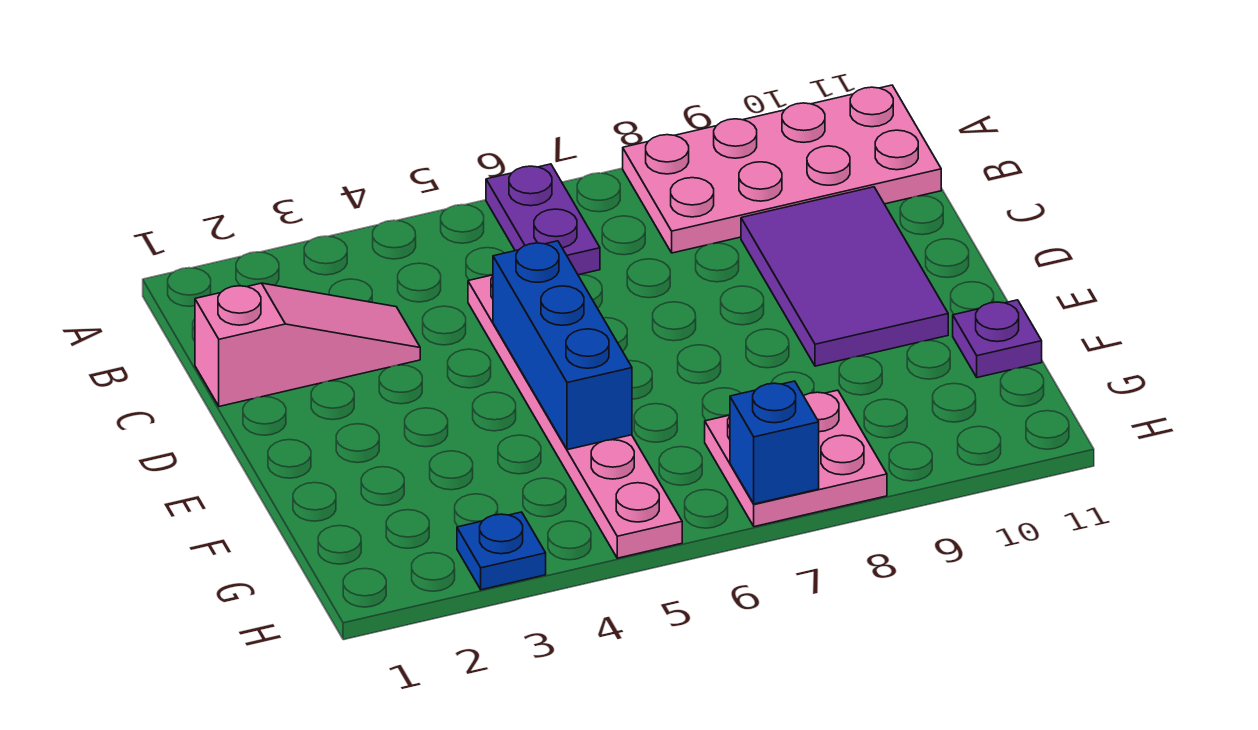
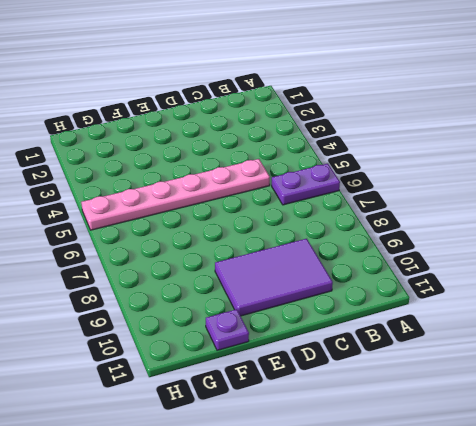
none -> pink plate A8:B11 level 1
none -> pink slope C1:C3 level 1 top 1

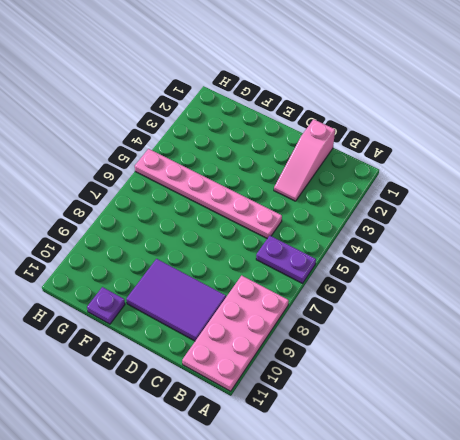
none -> pink plate G7:H8 level 1
none -> blue plate H3 level 1

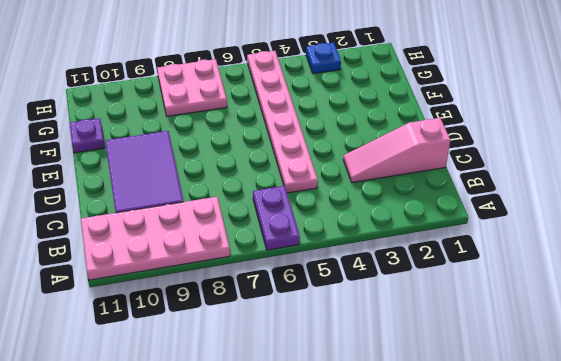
none -> blue brick D5:F5 level 2
none -> blue brick H7 level 2

